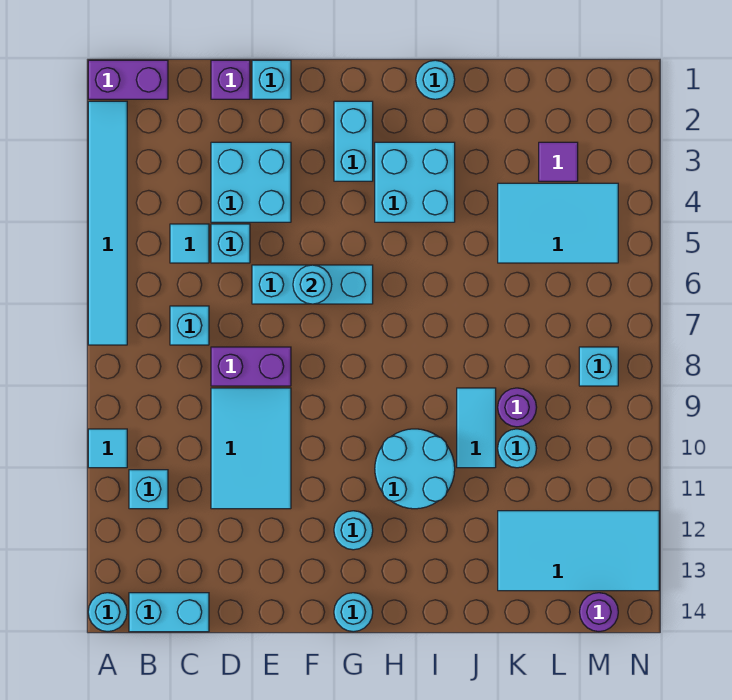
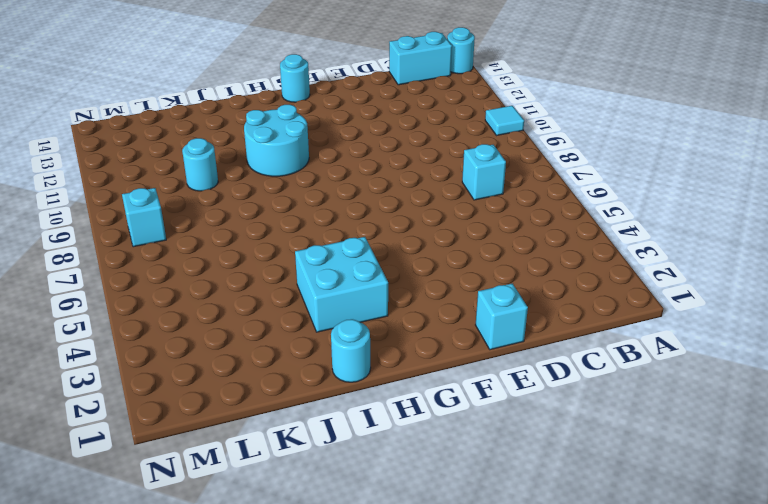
none -> purple brick A1:B1 level 1
none -> cyan tile A2:A7 level 1
none -> cyan brick B11 level 1
none -> cyan tile C5 level 1

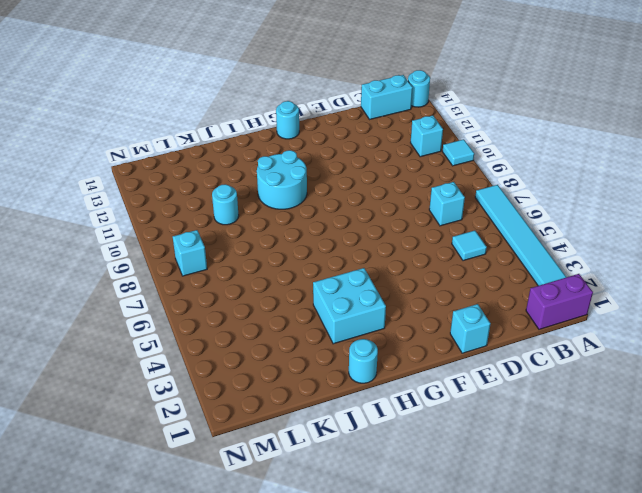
none -> purple brick D1 level 1
none -> cyan brick D3:E4 level 1
none -> cyan brick D5 level 1
none -> purple brick D8:E8 level 1

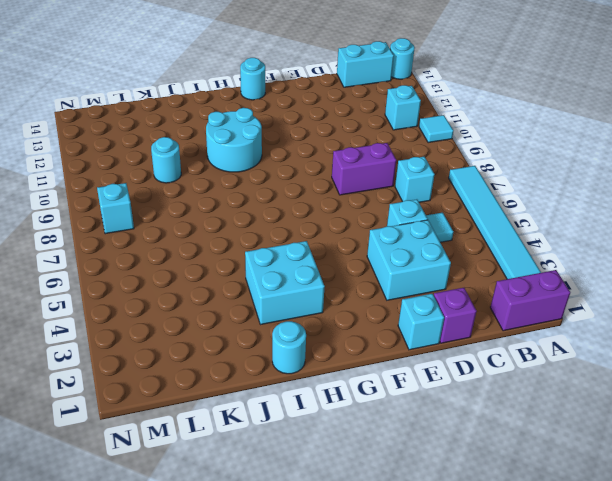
none -> cyan tile D9:E11 level 1
none -> cyan brick E6:G6 level 1
none -> cyan brick G2:G3 level 1
none -> cyan round brick G12 level 1

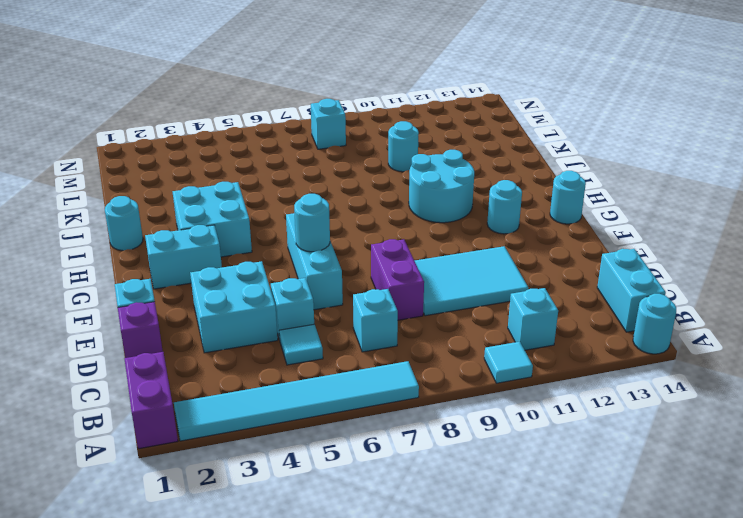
none -> cyan tile J9:J10 level 1
none -> cyan tile K4:M5 level 1
none -> purple round brick K9 level 1
none -> cyan tile K12:N13 level 1

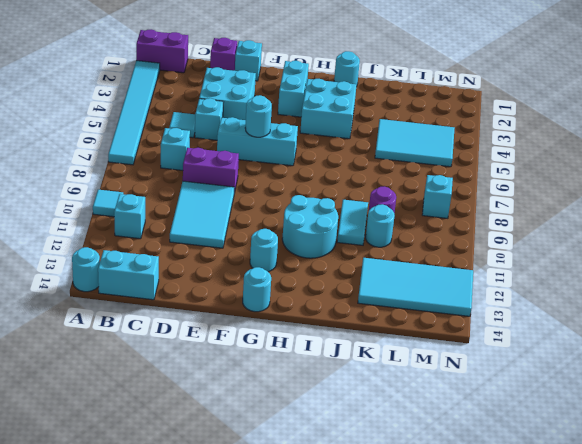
none -> purple tile L3 level 1
none -> purple round brick M14 level 1

